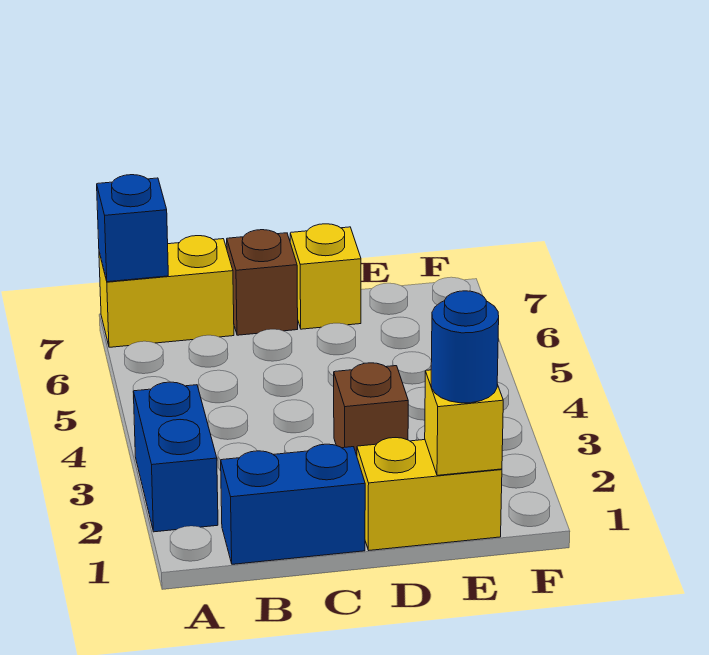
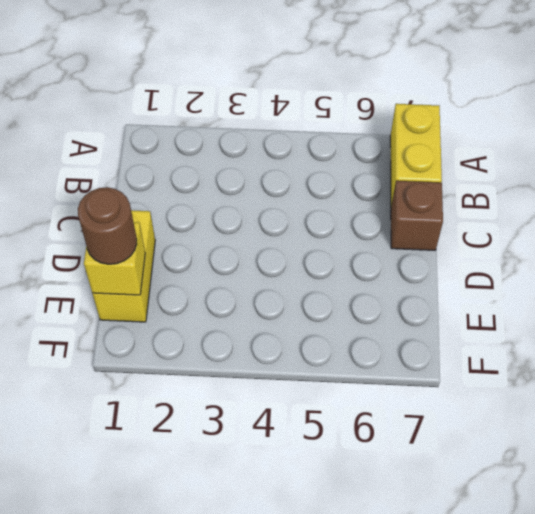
brown round brick E1 level 3 -> blue round brick E1 level 3
none -> blue brick A2:A3 level 1
none -> blue brick B1:C1 level 1

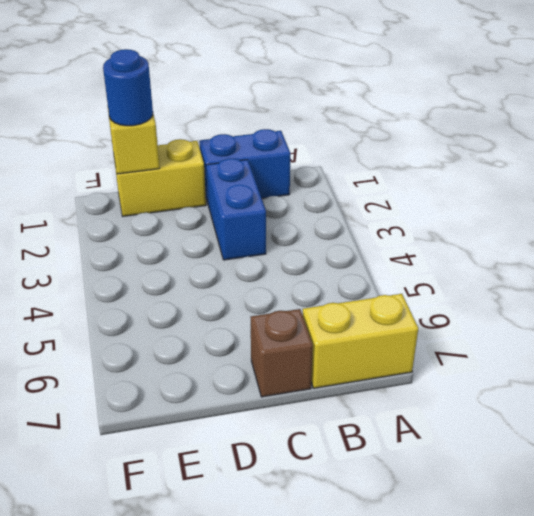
blue brick C2:C3 level 1 -> blue brick A2:A3 level 1
none -> brown brick D3 level 1
none -> yellow brick D7 level 1

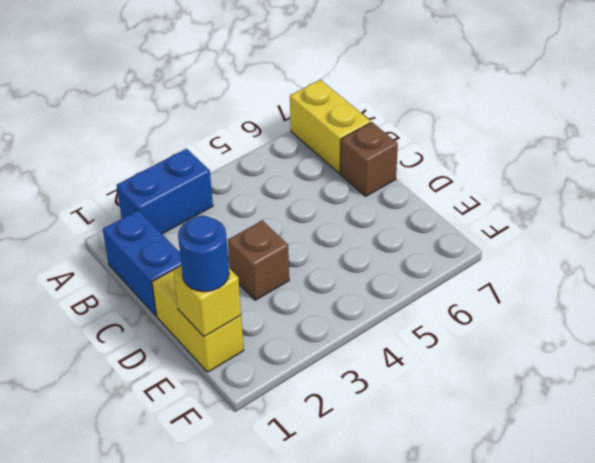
none -> yellow brick D7 level 1
none -> blue brick A7 level 2

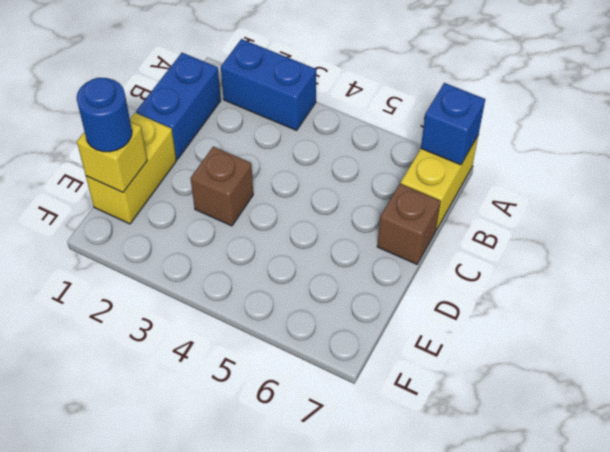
none -> yellow brick D7 level 1

